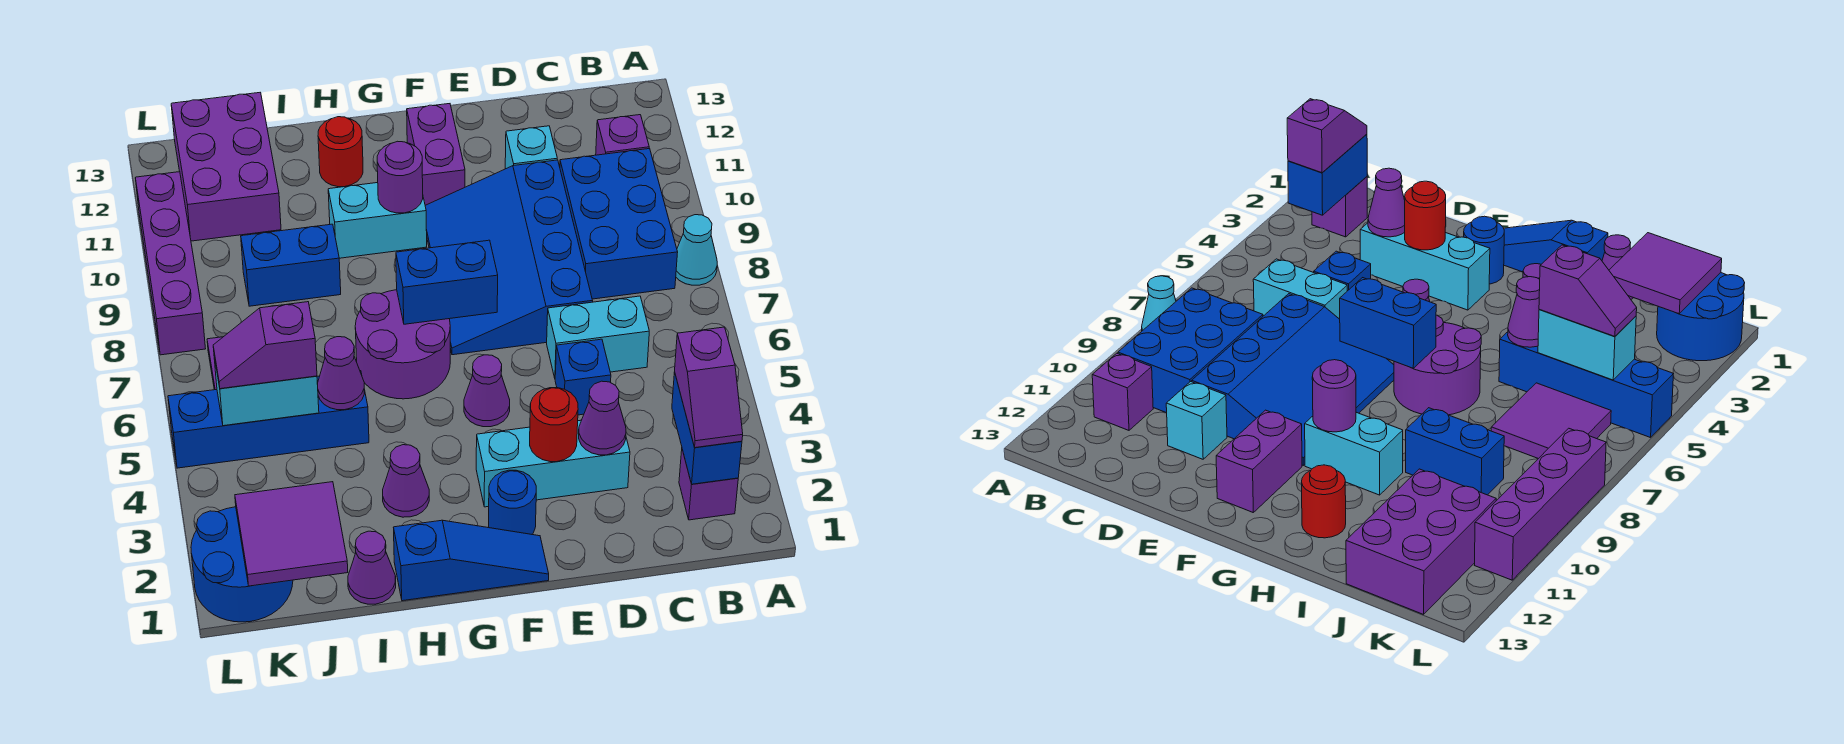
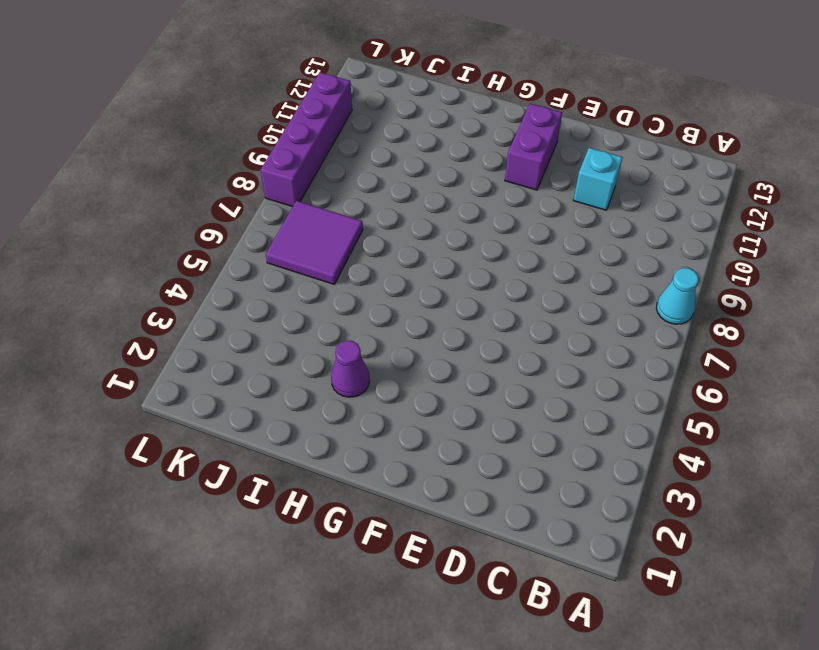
none -> purple brick B2 level 1
none -> blue brick B8:C10 level 1
none -> purple brick B11 level 1
none -> cyan brick C6:D6 level 1

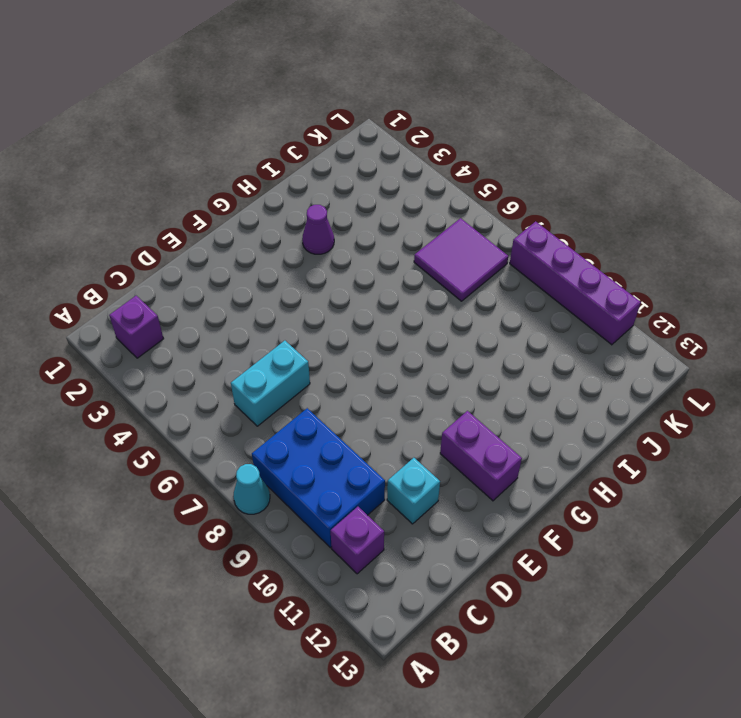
none -> cyan brick D3:F3 level 1
none -> blue brick D5 level 1
none -> blue slope D7:F10 level 1 top D
none -> blue slope F1:H1 level 1 top H

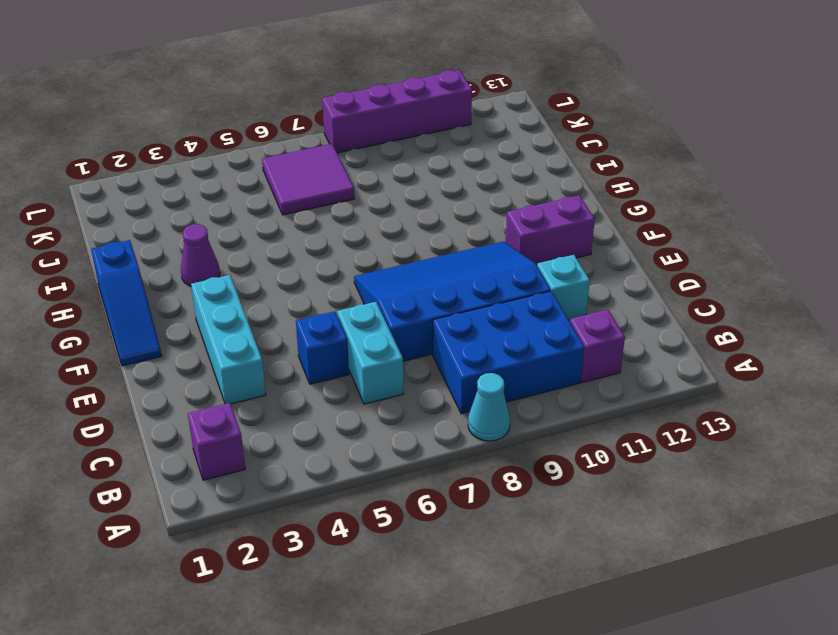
none -> blue round brick F2 level 1
none -> purple cone F5 level 1
none -> purple round brick G6:H7 level 1
none -> cyan brick G10:H10 level 1

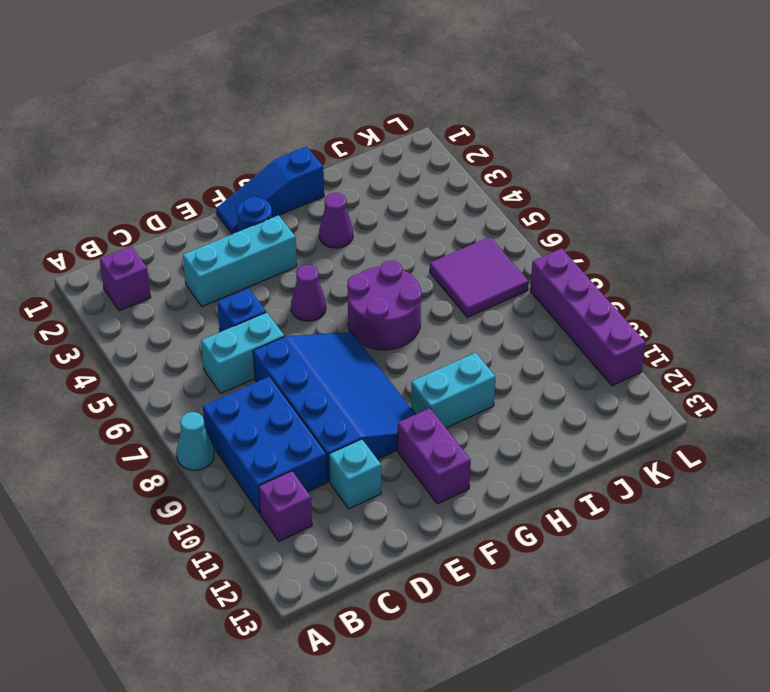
none -> red round brick H12 level 1
none -> purple cone I1 level 1
none -> blue brick I5:L5 level 1
none -> blue brick I9:J9 level 1

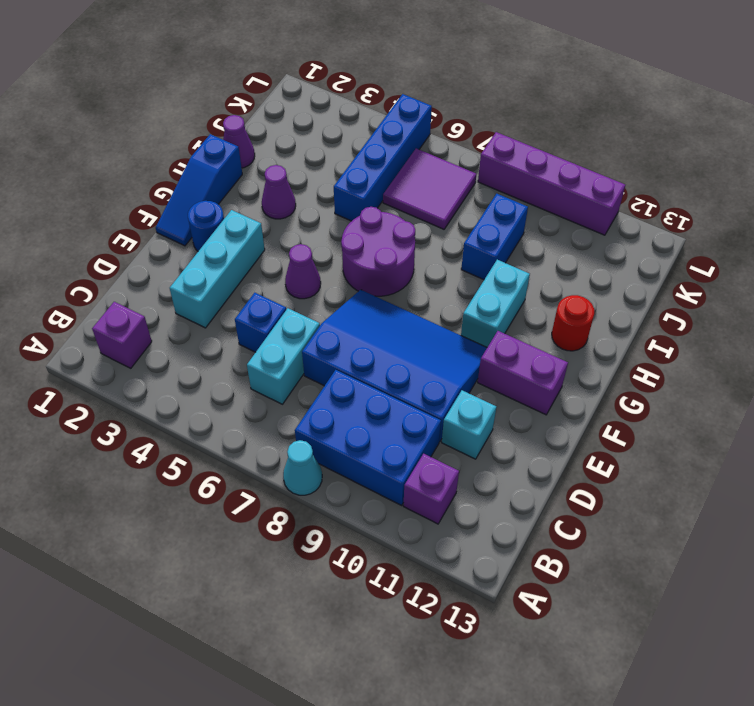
none -> purple brick J11:K13 level 1
none -> blue round brick K1:L2 level 1
none -> blue brick B2:B3 level 2
none -> purple cone D3 level 2

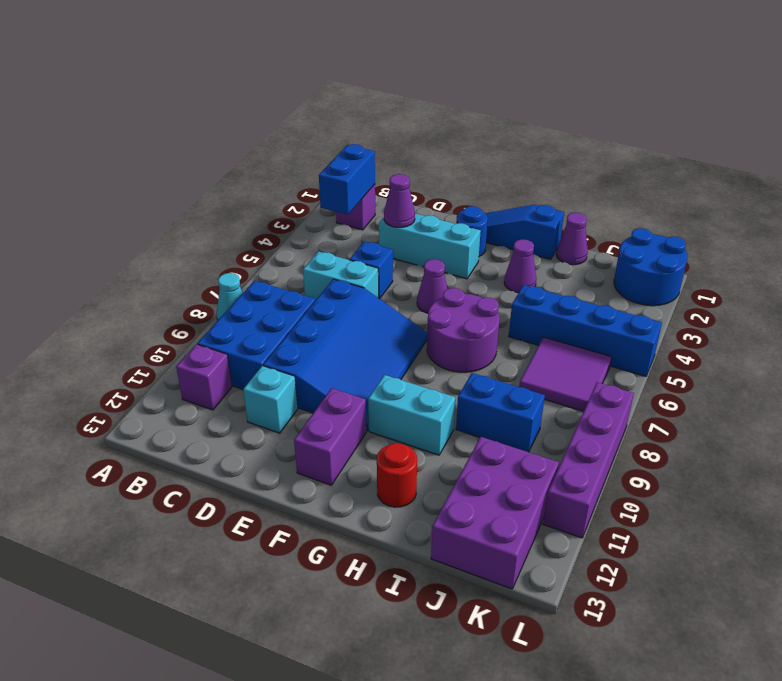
none -> red round brick E3 level 2
none -> blue brick F7:G7 level 2
none -> purple round brick G10 level 2
none -> purple cone I5 level 2

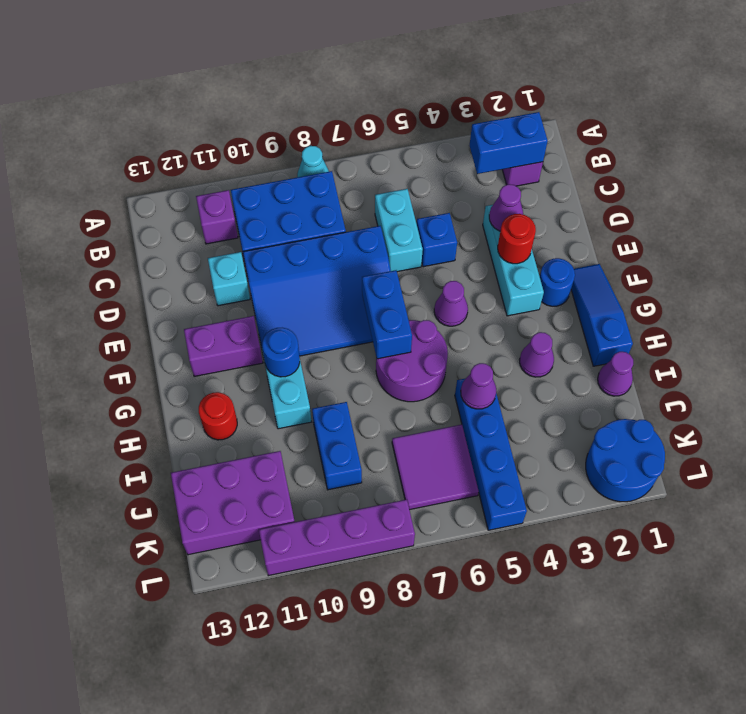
blue round brick G10 level 2 -> purple round brick G10 level 2
none -> purple tile J1:K2 level 2
none -> cyan brick J5:K5 level 2
none -> purple slope B2:B3 level 3 top 3
none -> purple slope J5:K5 level 3 top J

